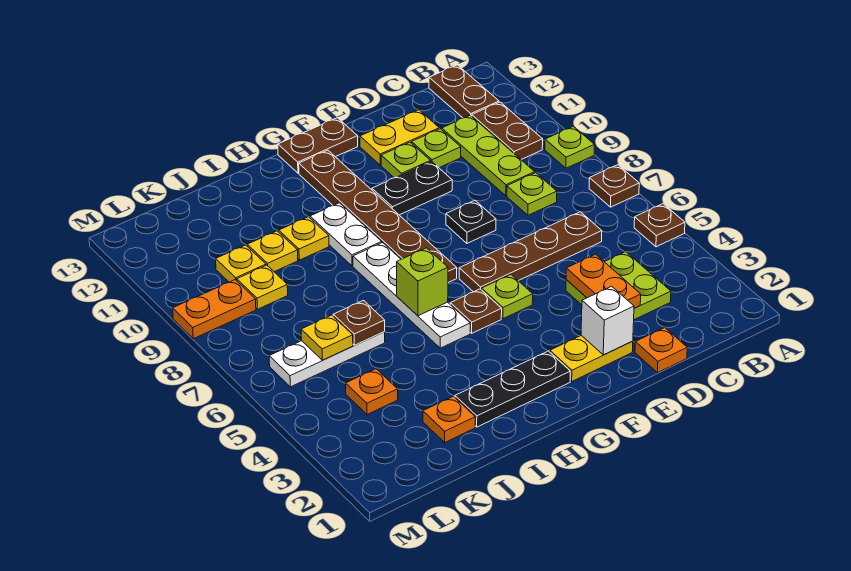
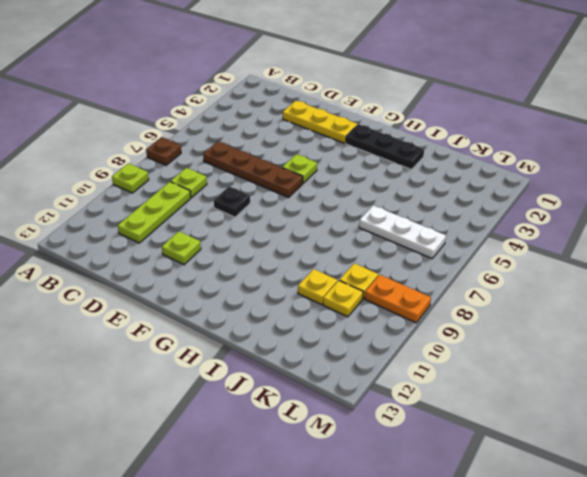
yellow plate D2:F2 level 1 -> yellow plate E2:F2 level 1
none -> brown plate A5 level 1
none -> brown plate B10:B11 level 1
none -> brown plate B12:B13 level 1
none -> lime plate C3:D4 level 1

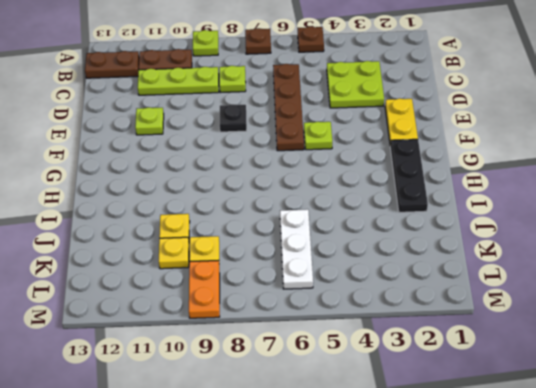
none -> orange plate D1 level 1
none -> lime plate D11 level 1
none -> yellow plate D12:E12 level 1
none -> black plate E10:F10 level 1

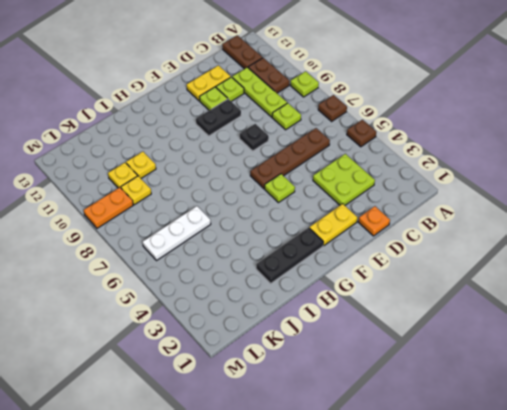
none -> brown plate F13:G13 level 1
none -> brown plate G5 level 1
none -> brown plate G7:G12 level 1
none -> white plate H5:H8 level 1

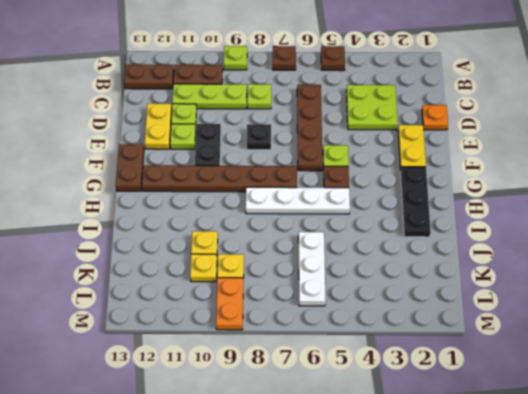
none -> white plate H9:H10 level 1
none -> yellow plate I10 level 1
none -> orange plate J2 level 1
none -> orange plate K4 level 1

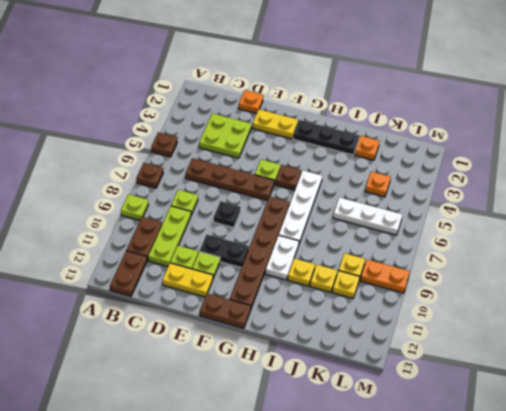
none -> orange plate D3:D4 level 2
none -> white brick E2 level 2
none -> lime brick H6 level 2
none -> brown plate J6 level 2

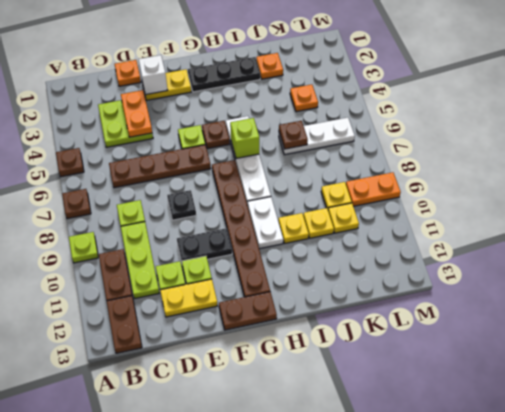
none -> yellow plate K6 level 2

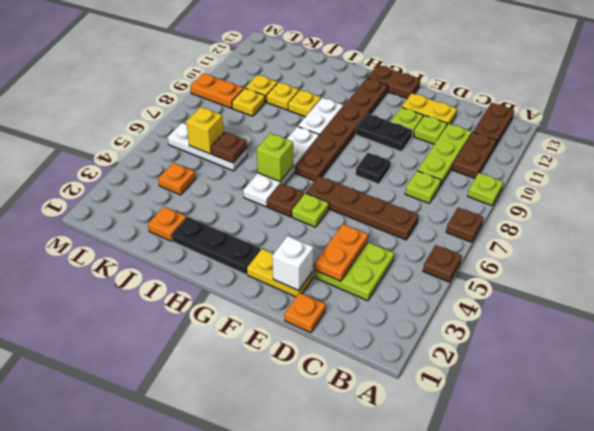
yellow brick K6 level 2 -> yellow plate K6 level 2

